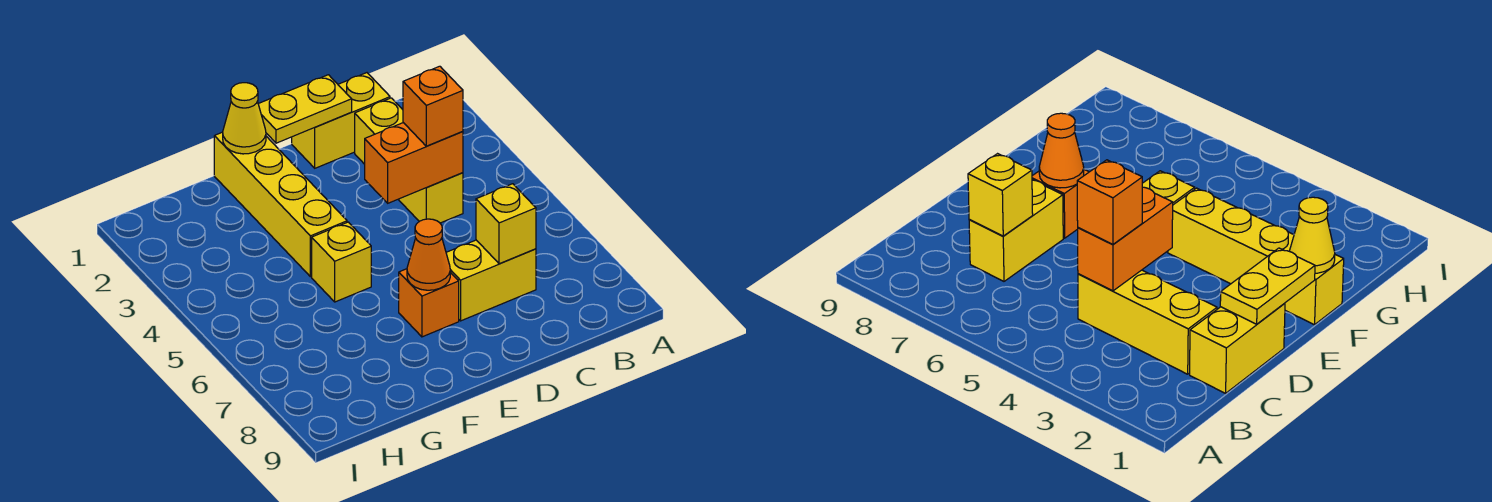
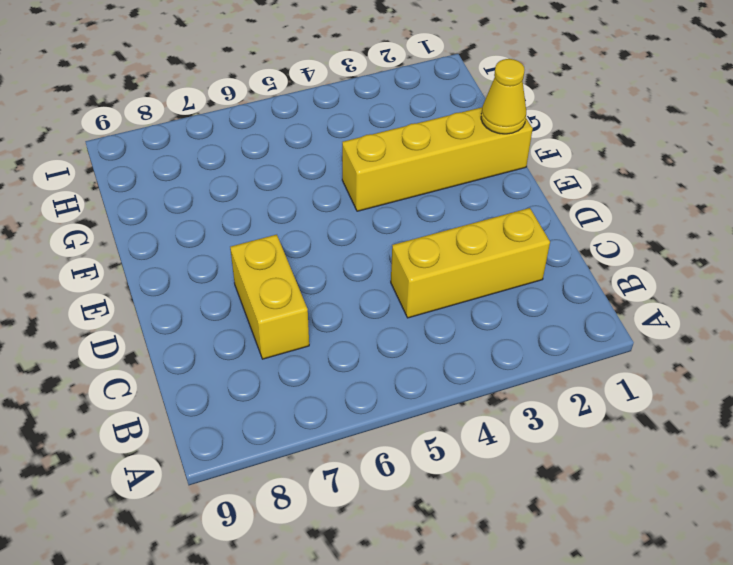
none -> yellow brick C1:D1 level 1
none -> orange brick E7 level 1
none -> yellow brick F5 level 1

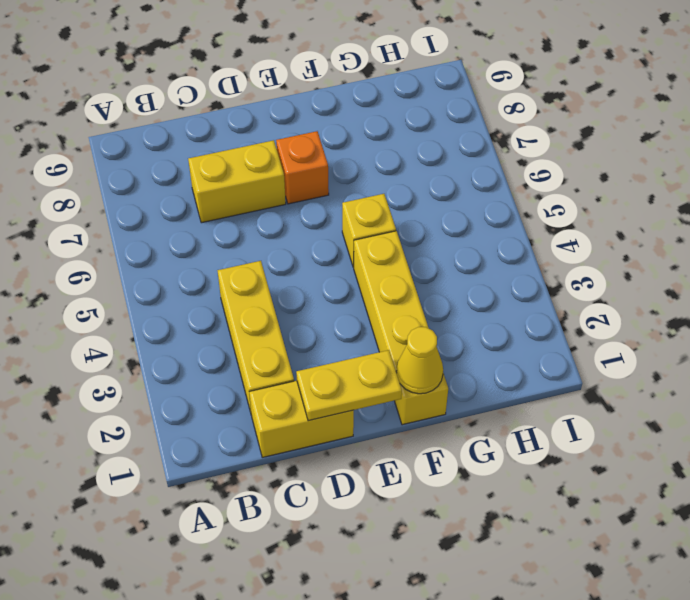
none -> orange brick C4:D4 level 2
none -> yellow brick C7 level 2
none -> orange cone E7 level 2

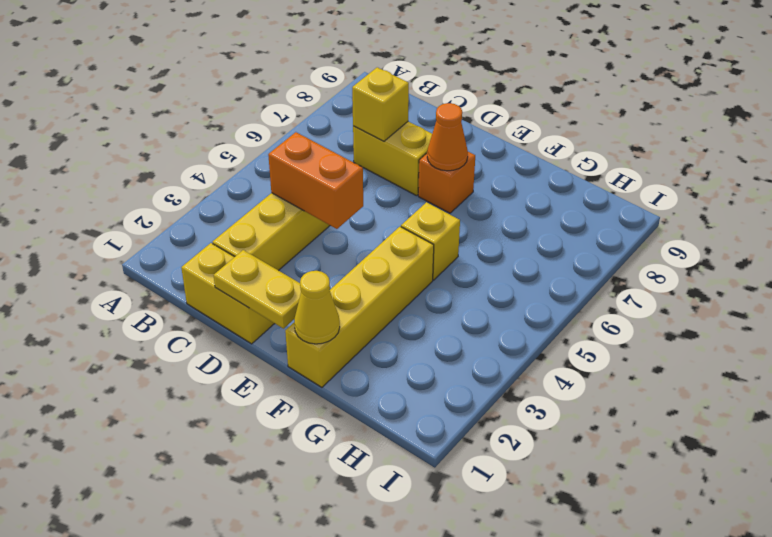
none -> orange brick C4 level 3

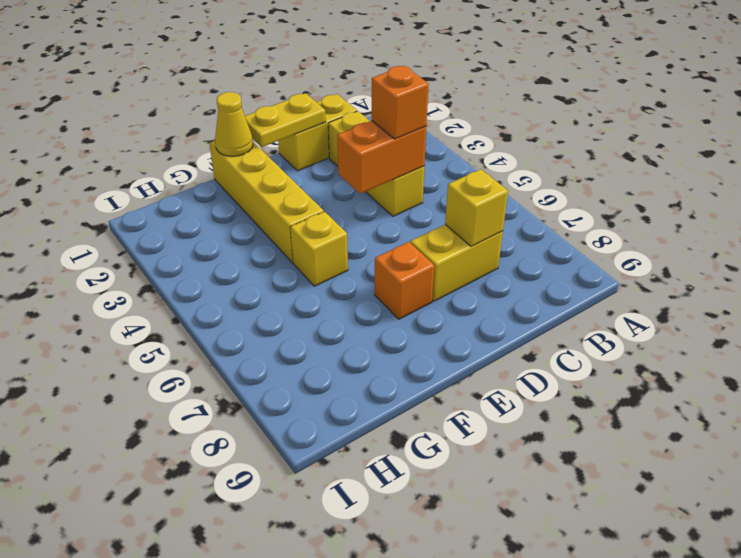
none -> orange cone E7 level 2

